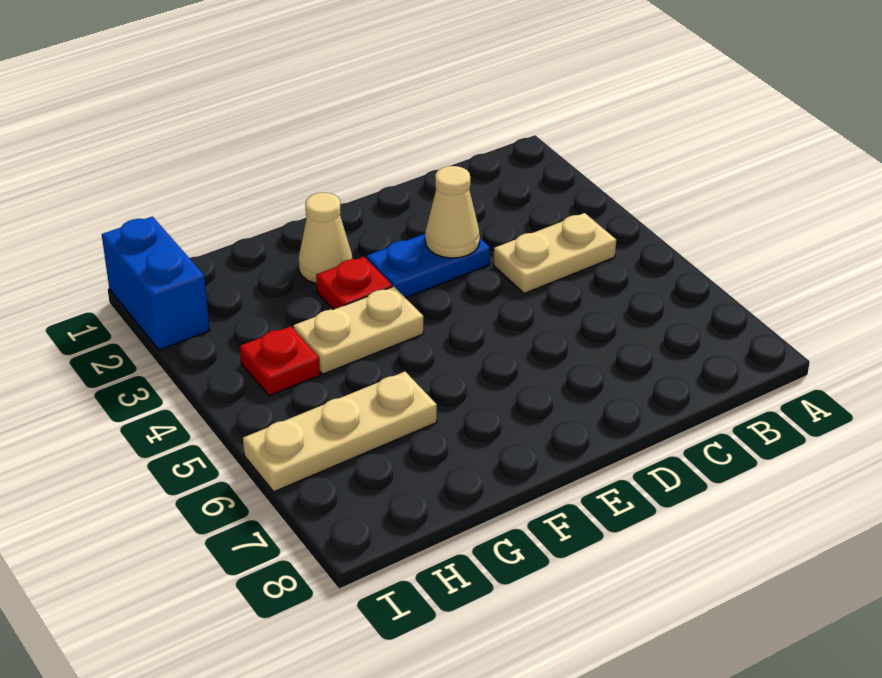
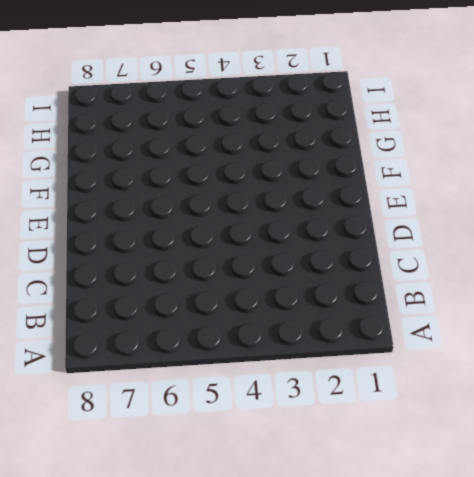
none -> tan plate B4:C4 level 1
none -> blue plate D3:E3 level 1

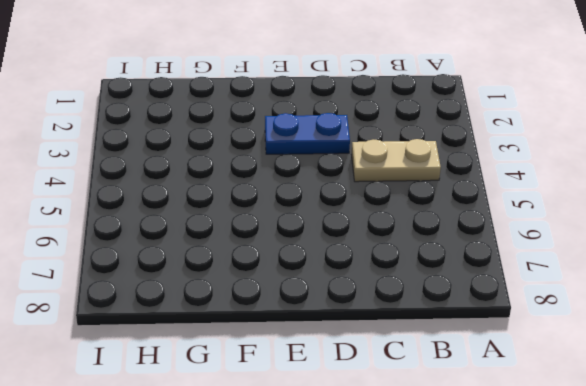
none -> tan cone F2 level 1
none -> red plate F3 level 1

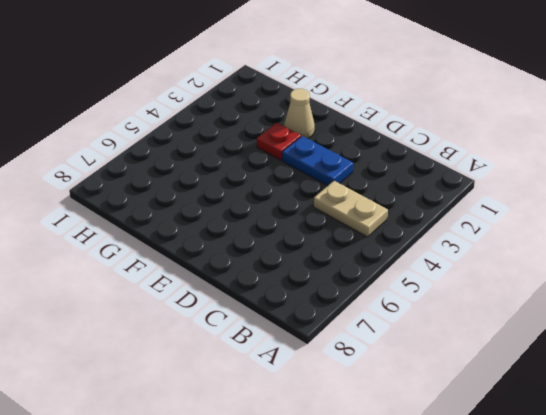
none -> tan plate F4:G4 level 1
none -> tan plate G6:I6 level 1

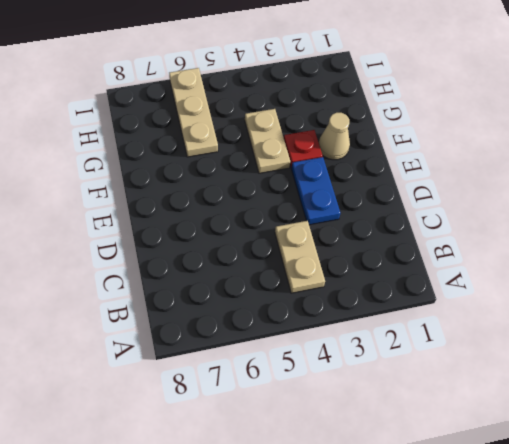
none -> red plate H4 level 1
none -> blue brick I1:I2 level 1

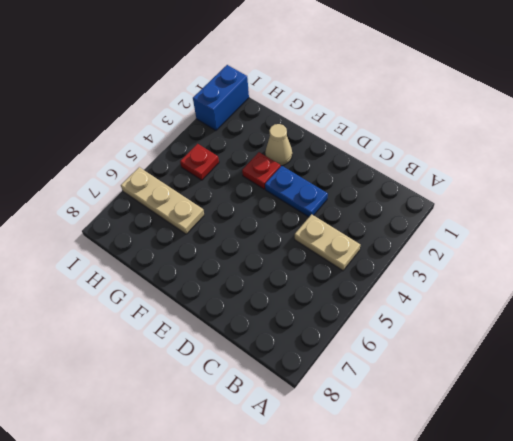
none -> tan plate F4:G4 level 1
none -> tan cone D3 level 2

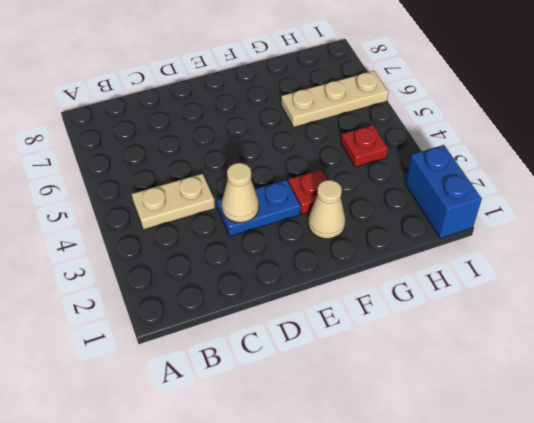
none -> tan plate F4:G4 level 1

